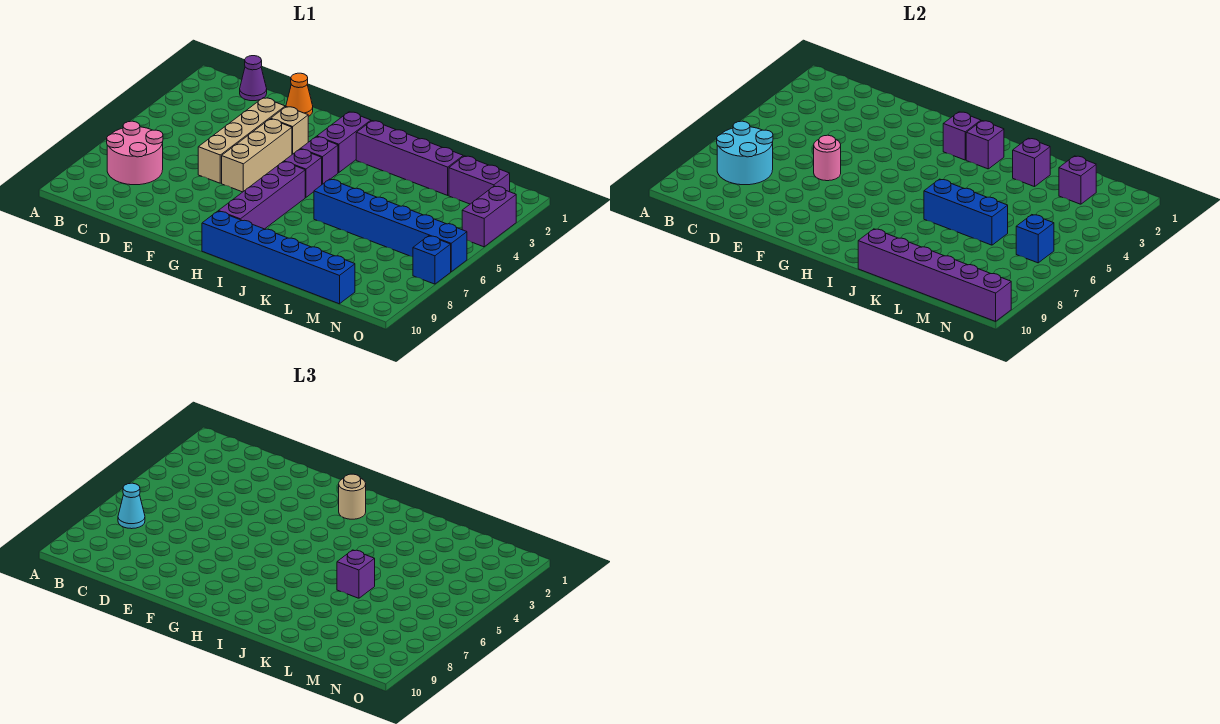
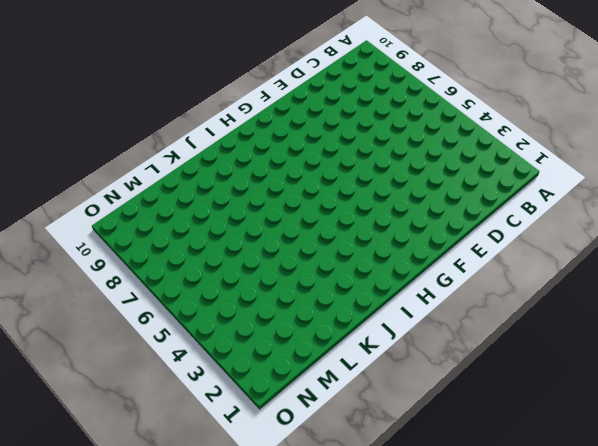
none -> pink round brick B7:C8 level 1
none -> purple cone C1 level 1
none -> orange cone E1 level 1

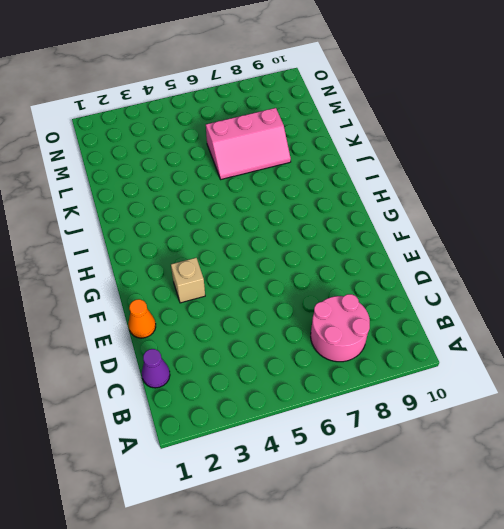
pink slope K6:L8 level 1 top L -> blue brick J6:O6 level 1
none -> tan brick E3:E6 level 1
none -> tan brick F4:F6 level 1
none -> purple brick H2:H3 level 1

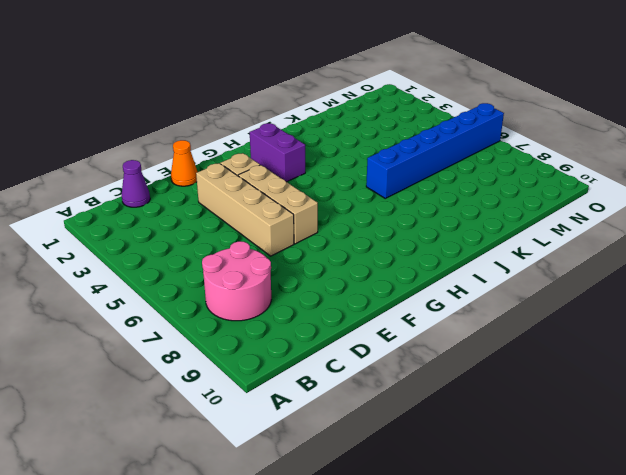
none -> purple brick H4 level 1
none -> purple brick H5 level 1
none -> purple brick H6:H9 level 1

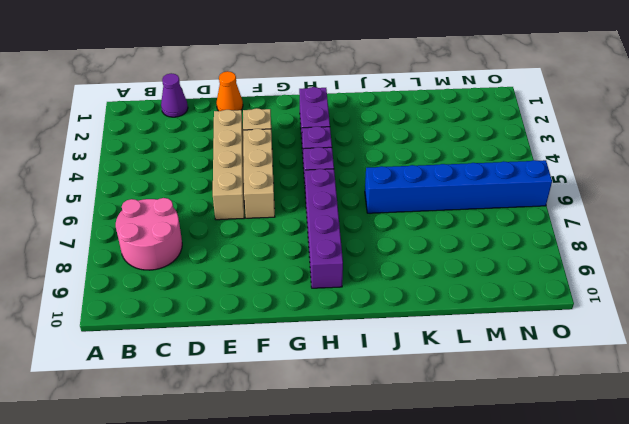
none -> blue brick H10:M10 level 1
none -> purple brick I2:L2 level 1
none -> purple brick M2:N2 level 1

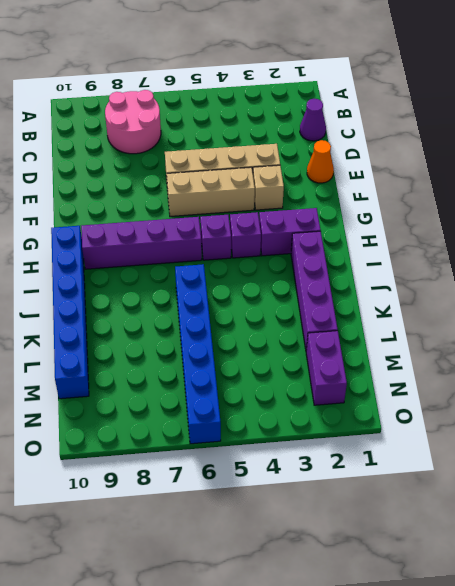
none -> purple brick O3:O4 level 1
none -> blue brick O7 level 1
none -> cyan round brick B7:C8 level 2

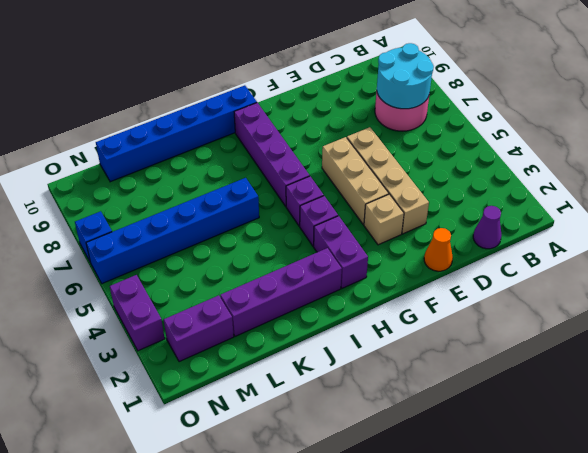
none -> pink round brick E6 level 2
none -> purple brick H2 level 2
none -> purple brick I2 level 2

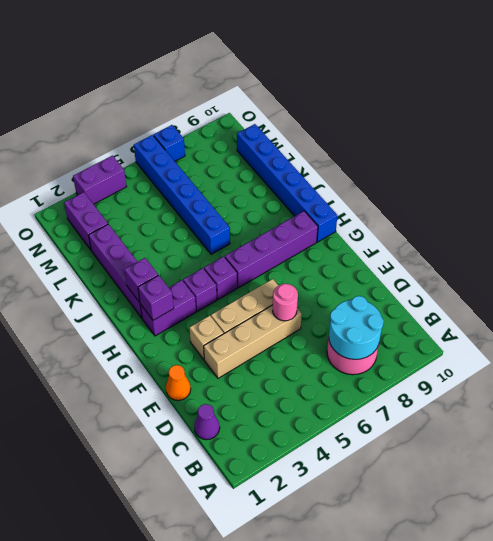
none -> blue brick J6:L6 level 2
none -> purple brick J10:O10 level 2
none -> purple brick K2 level 2

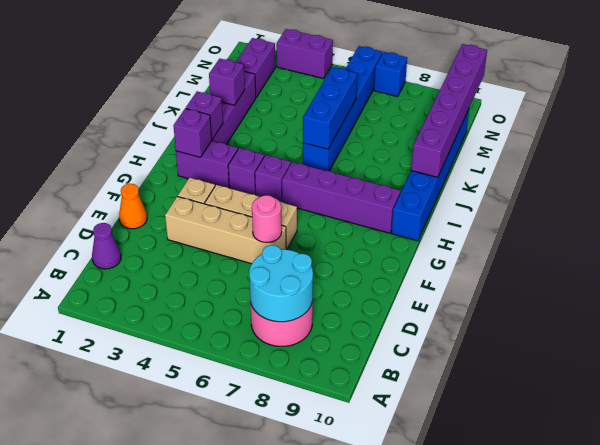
none -> purple brick M2 level 2
none -> blue brick N6 level 2
none -> cyan cone B7 level 3

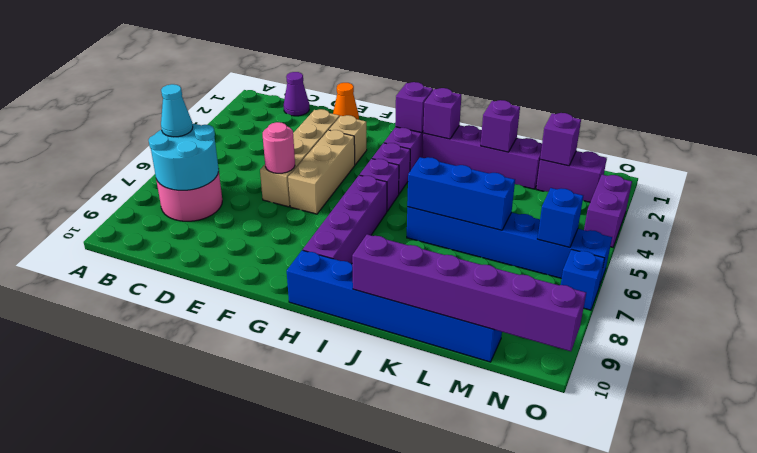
none -> tan round brick H2 level 3
none -> purple brick K6 level 3

